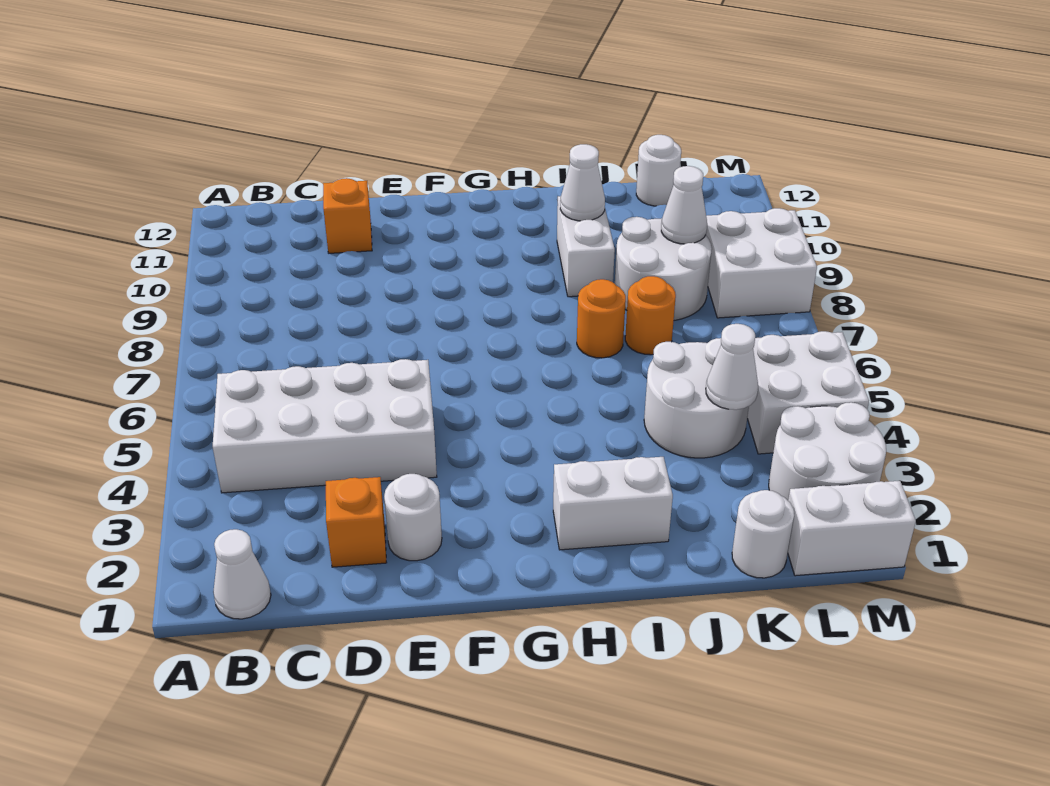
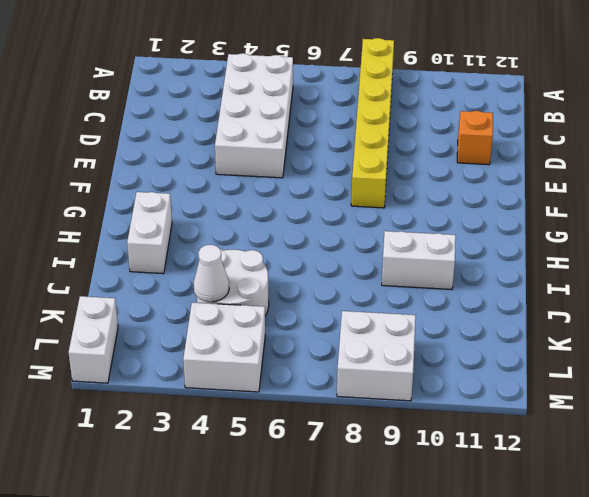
yellow brick A8:F8 level 1 -> none
none -> white cone B1 level 1
none -> orange brick D2 level 1
none -> white round brick E2 level 1

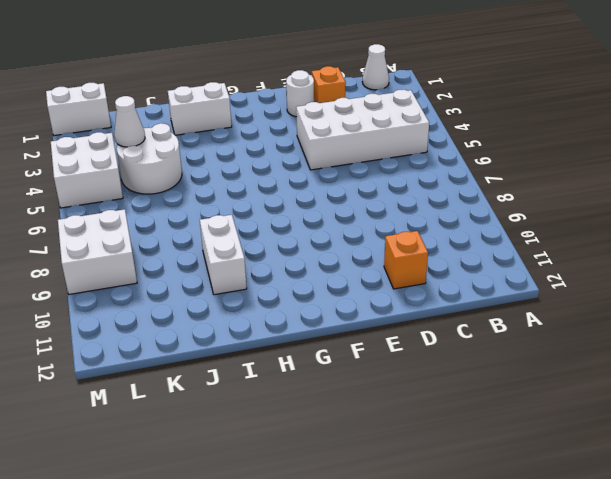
none -> orange round brick I7 level 1
none -> orange round brick J7 level 1
none -> white round brick J8:K9 level 1

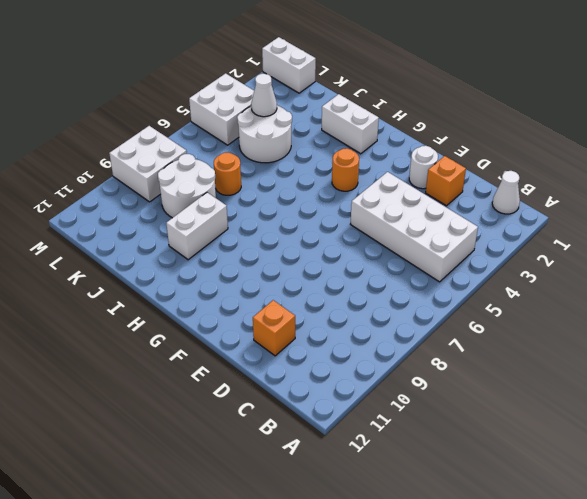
orange round brick G4 level 1 -> orange round brick I7 level 1
none -> white round brick K1 level 1
none -> white round brick K12 level 1
none -> white round brick L2:M3 level 1

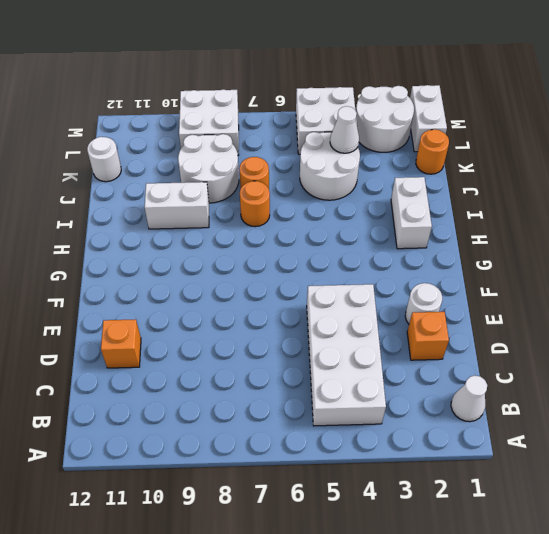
orange round brick K1 level 1 -> white round brick K1 level 1
none -> white cone I10 level 2
none -> white cone K9 level 2

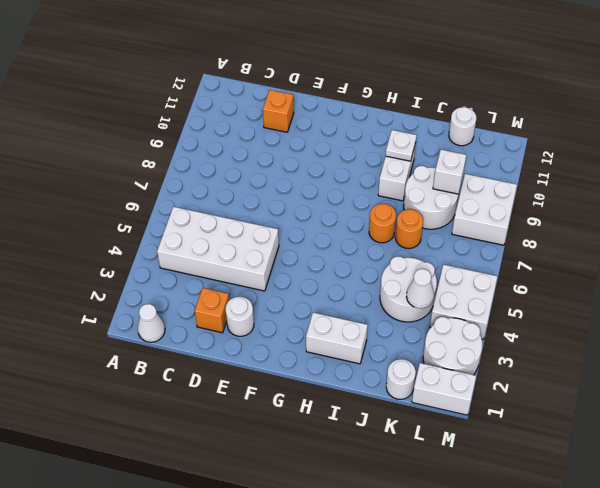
white plate I10 level 2 -> white cone I10 level 2
white brick K9 level 2 -> white cone K9 level 2

